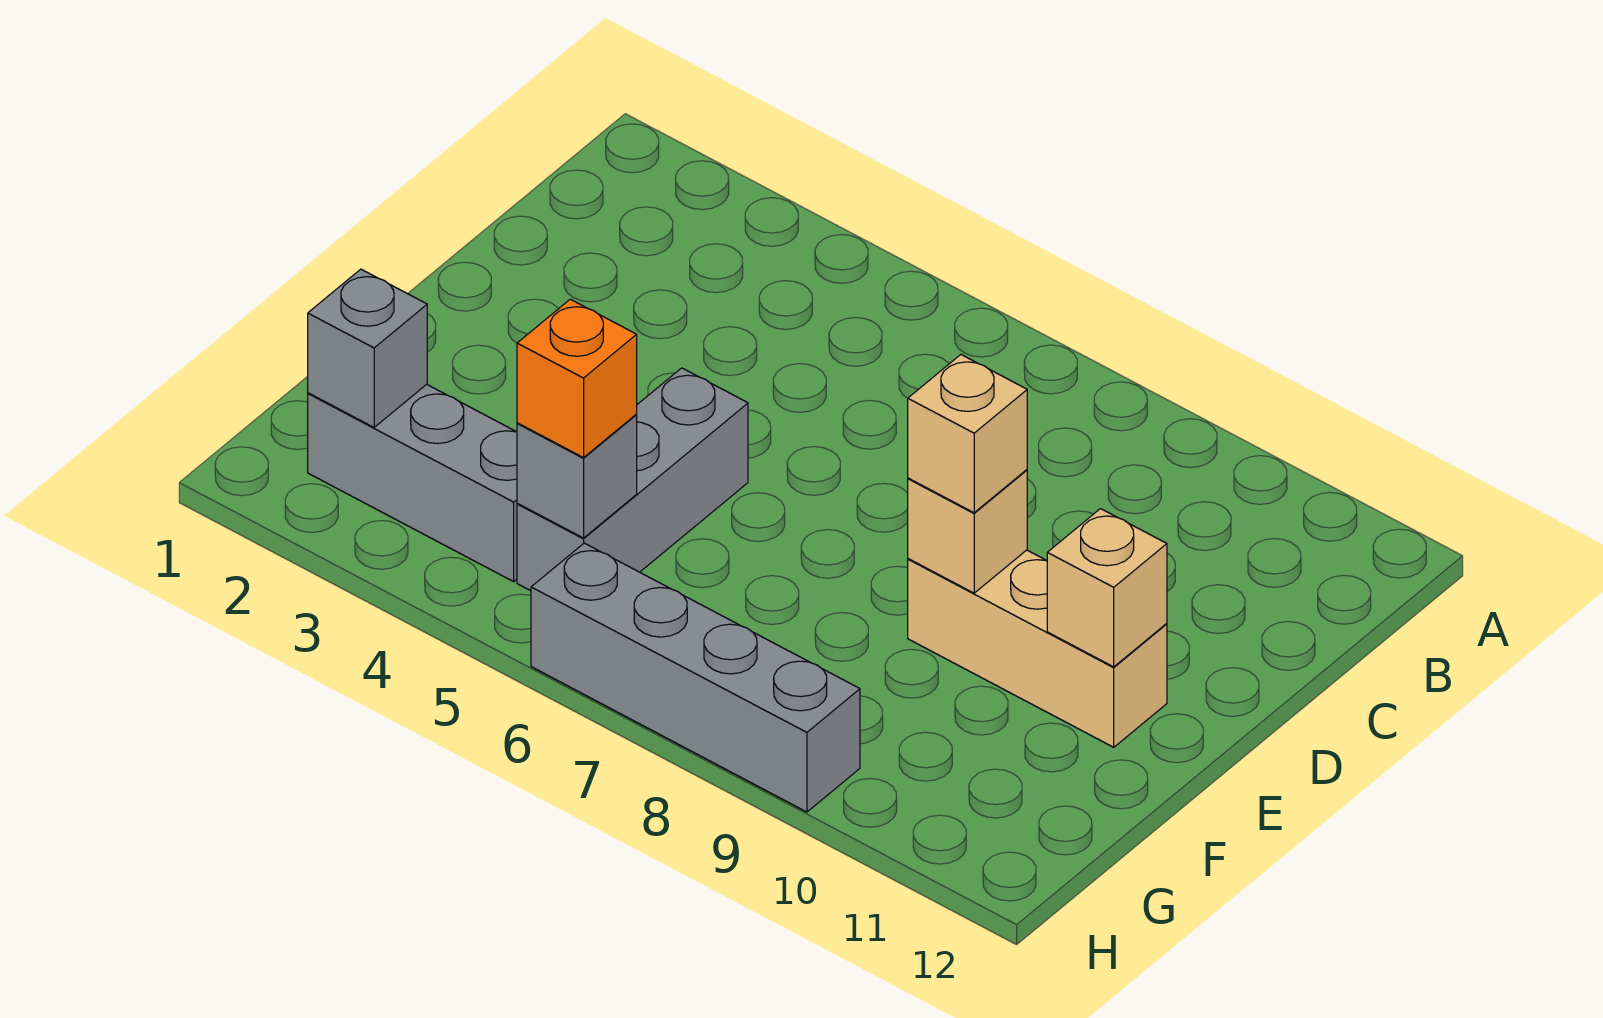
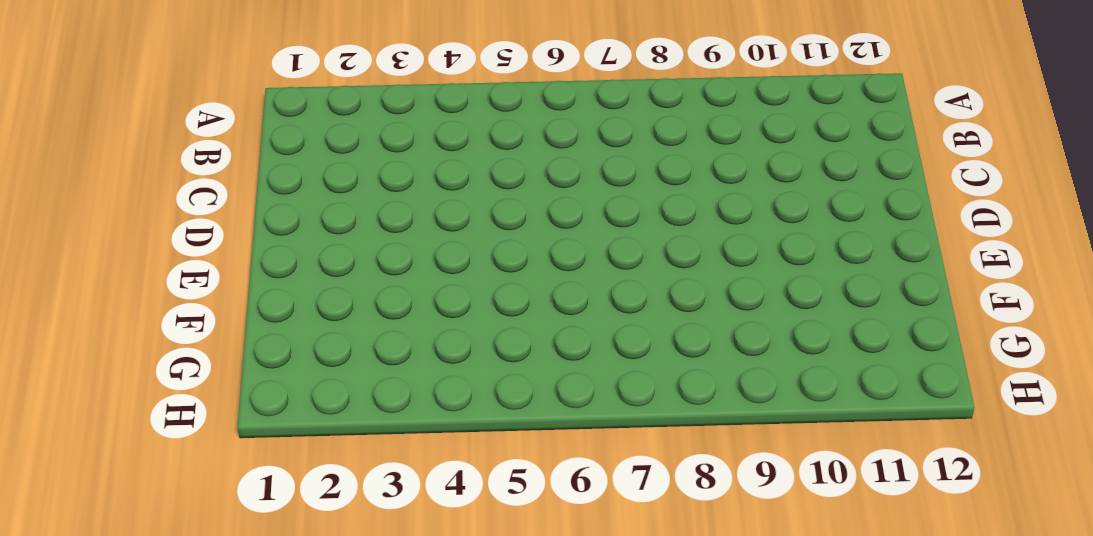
none -> grey brick E5:G5 level 1
none -> tan brick E9:E11 level 1

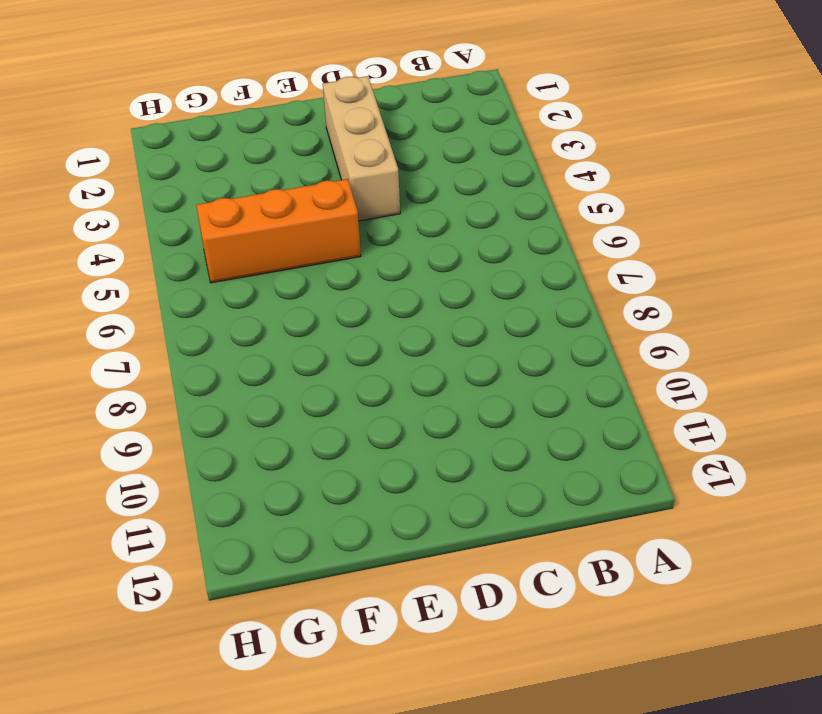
tan brick D2:D4 level 1 -> tan brick E9:E11 level 1
orange brick E5:G5 level 1 -> grey brick E5:G5 level 1
none -> grey brick G2:G4 level 1
none -> grey brick H6:H9 level 1

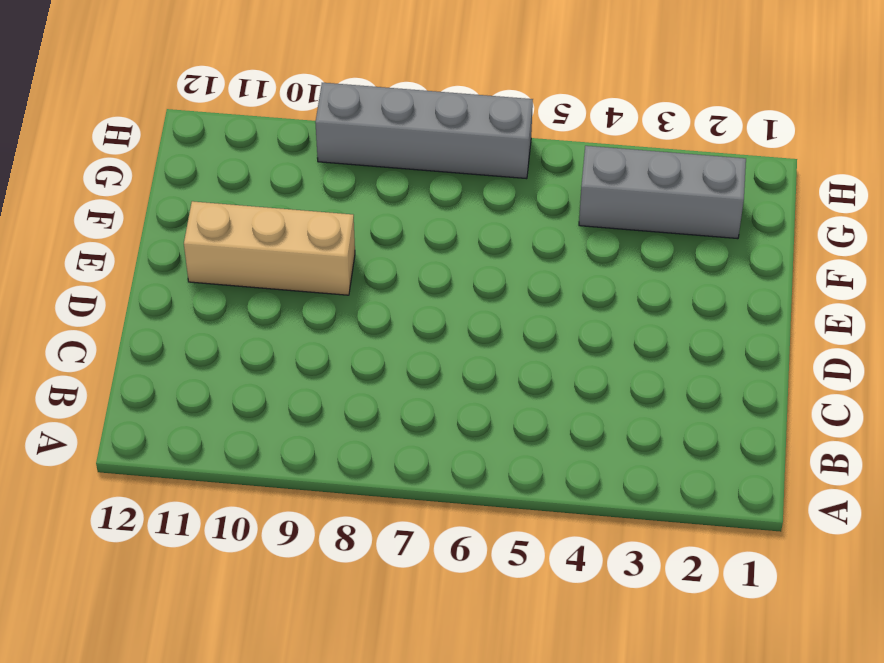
none -> grey brick E5:G5 level 1
none -> tan brick E9 level 2

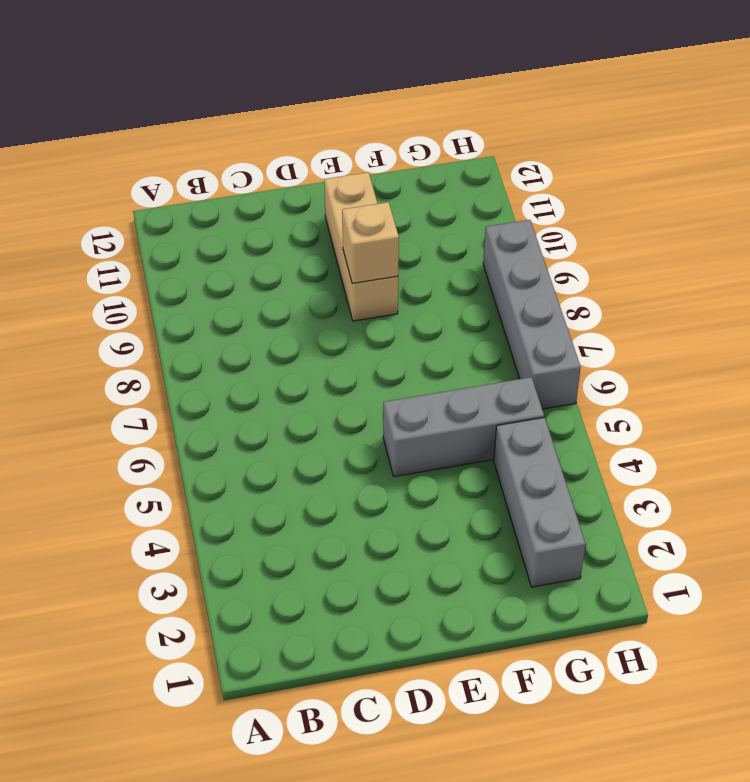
none -> tan brick E11 level 2
none -> grey brick G2 level 2

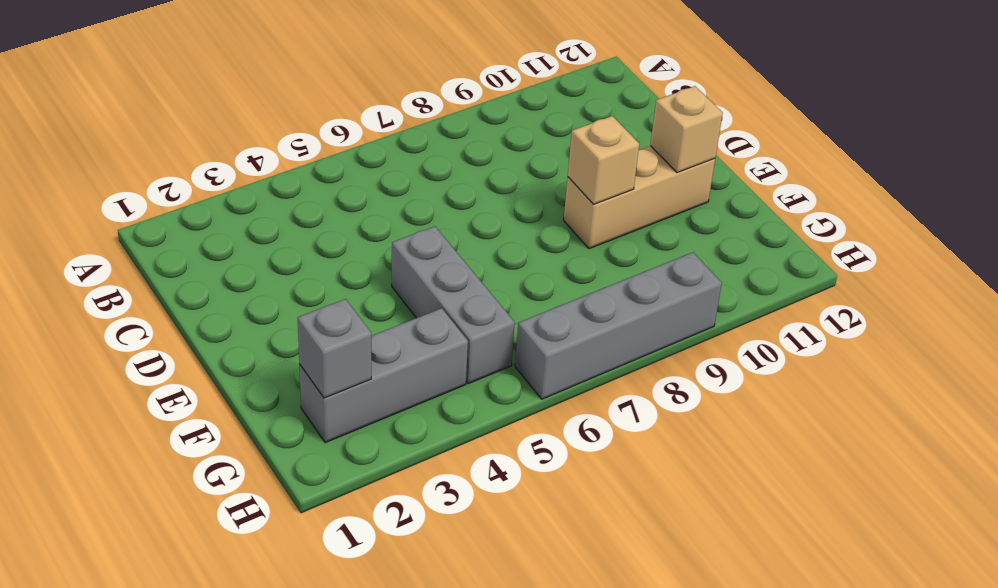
none -> grey brick G5 level 2
none -> tan brick E9 level 3

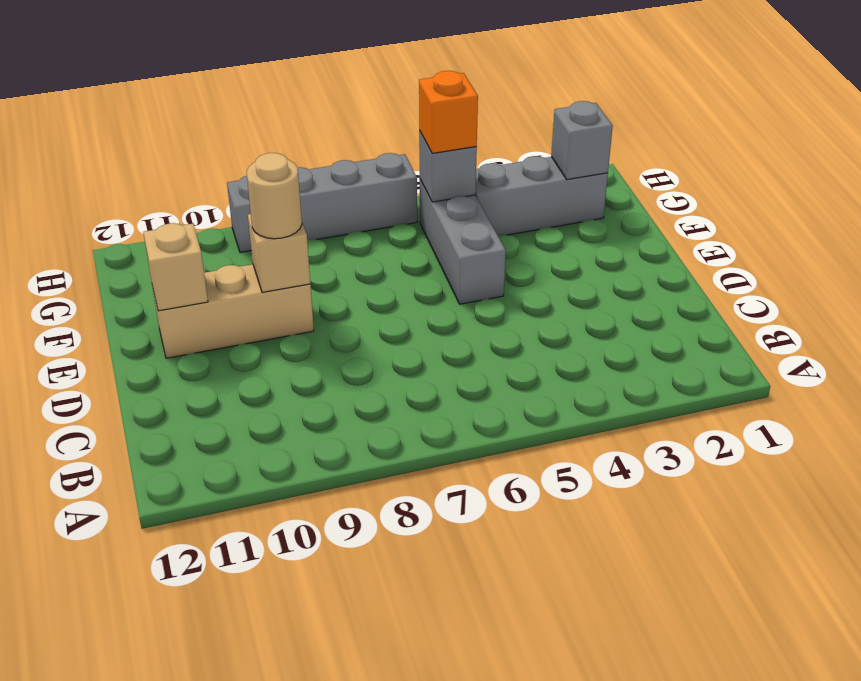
tan round brick E9 level 3 -> tan brick E9 level 3

